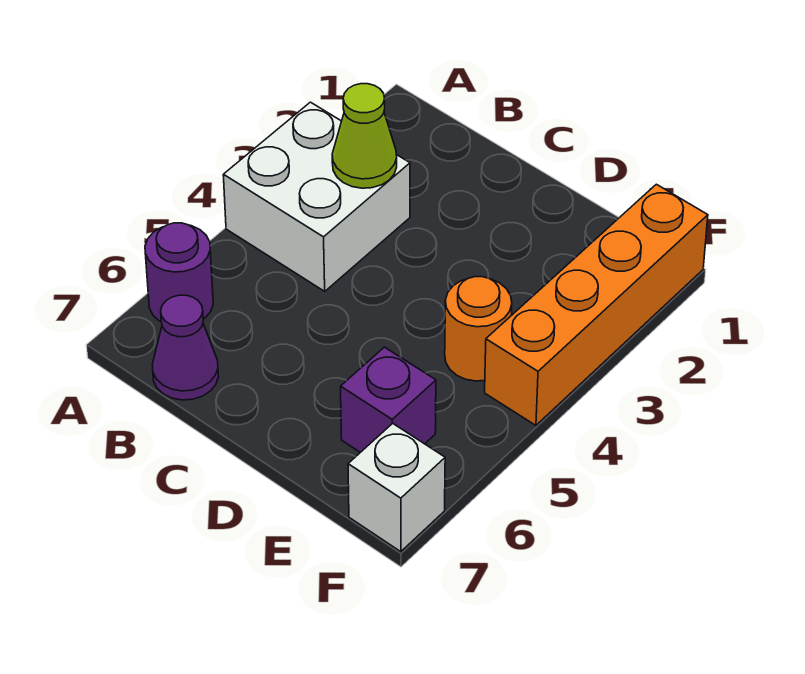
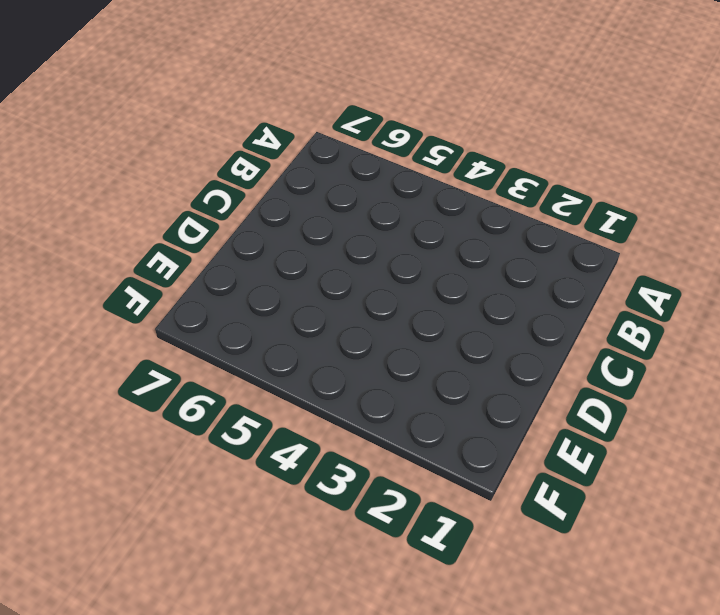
none -> white brick A3:B4 level 1
none -> purple round brick A6 level 1

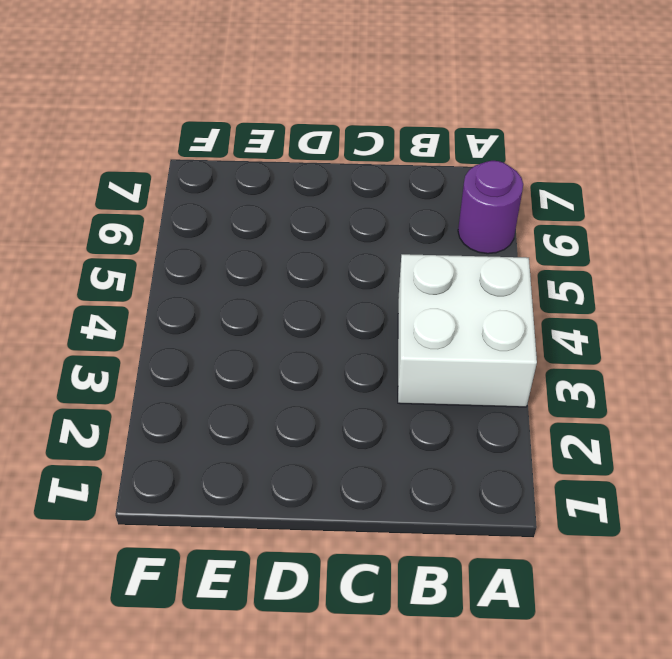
none -> purple cone B7 level 1
none -> orange round brick E4 level 1

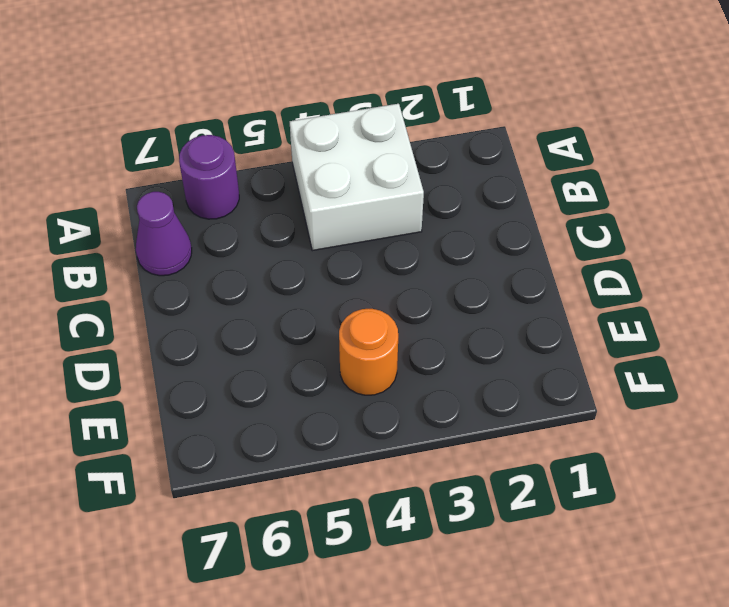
none -> purple brick E6 level 1
none -> orange brick F1:F4 level 1

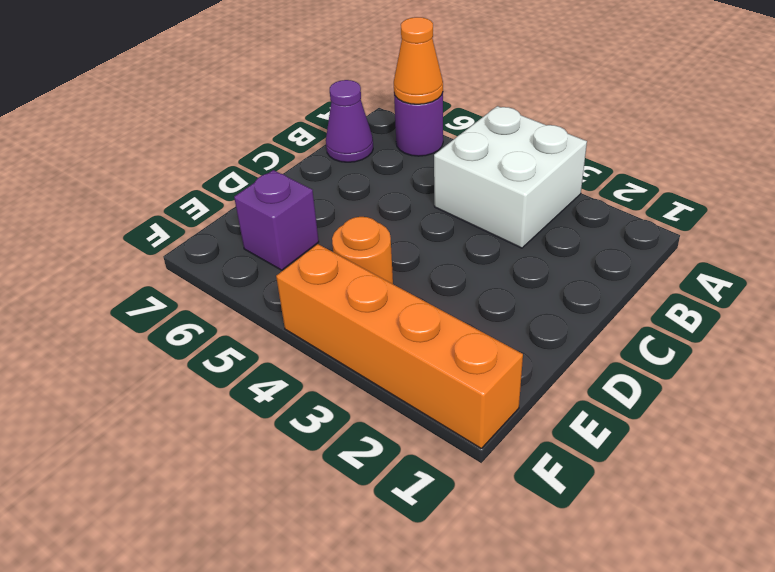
orange cone A6 level 2 -> none
none -> white brick F7 level 1
none -> lime cone B3 level 2

